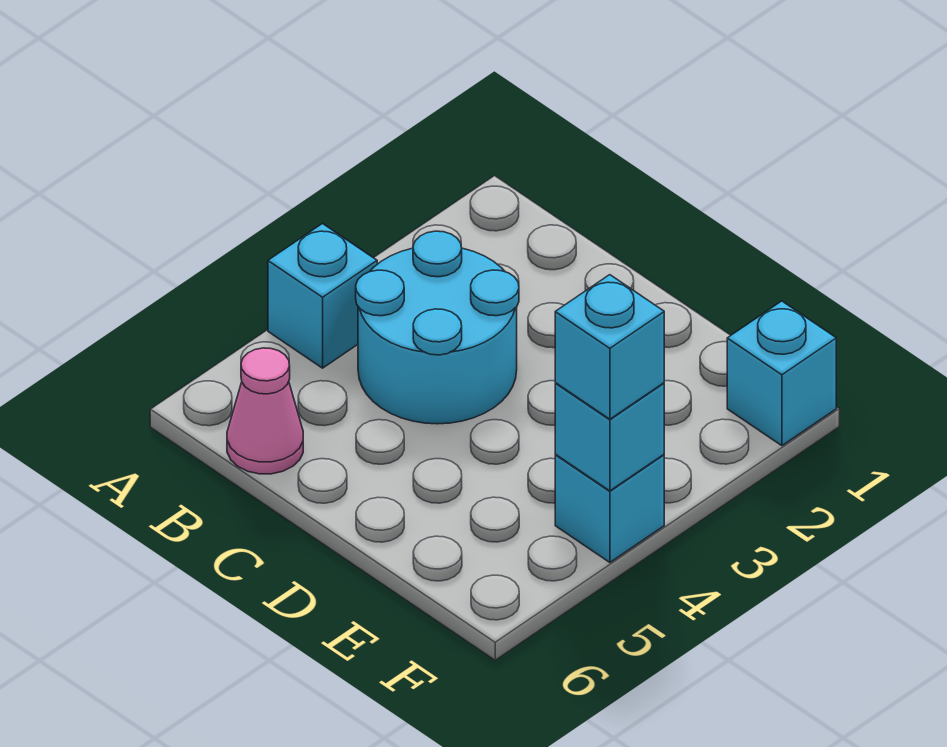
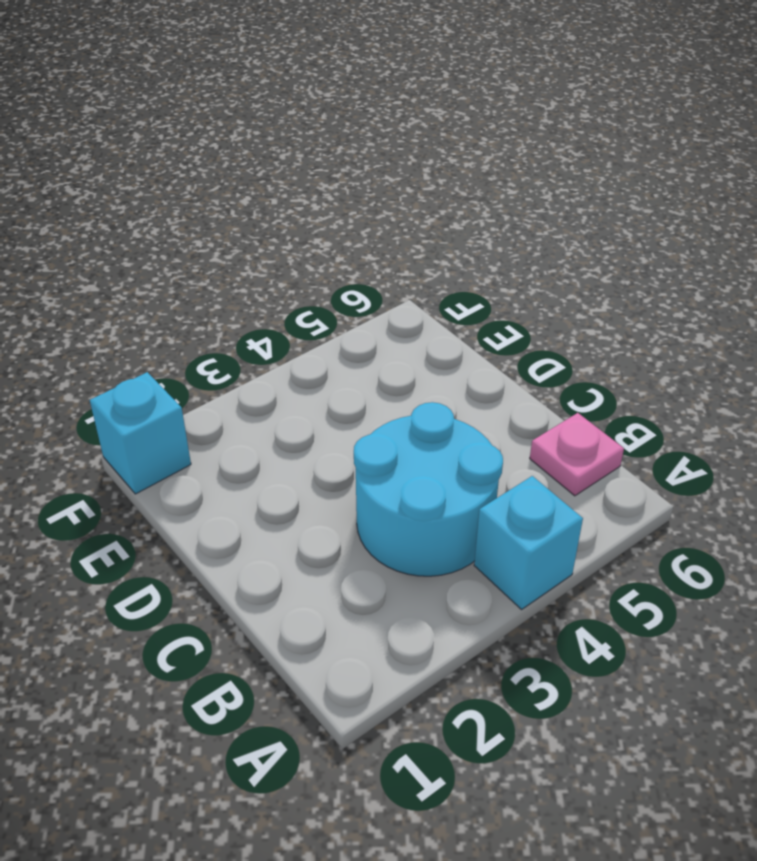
pink plate B6 level 1 -> pink cone B6 level 1
none -> cyan brick F4 level 1
none -> cyan brick F4 level 2

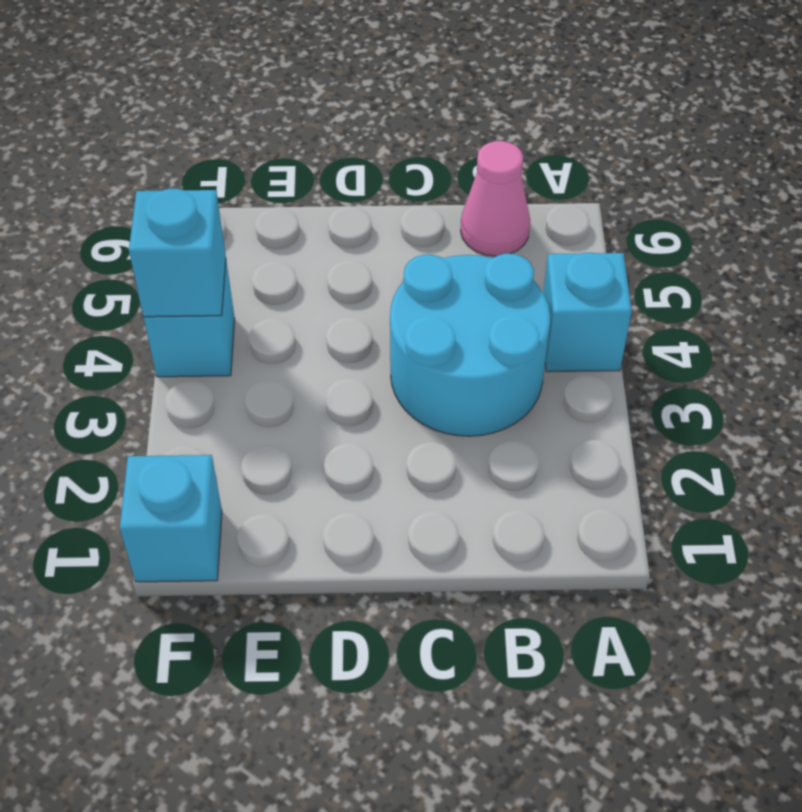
none -> cyan brick F4 level 3

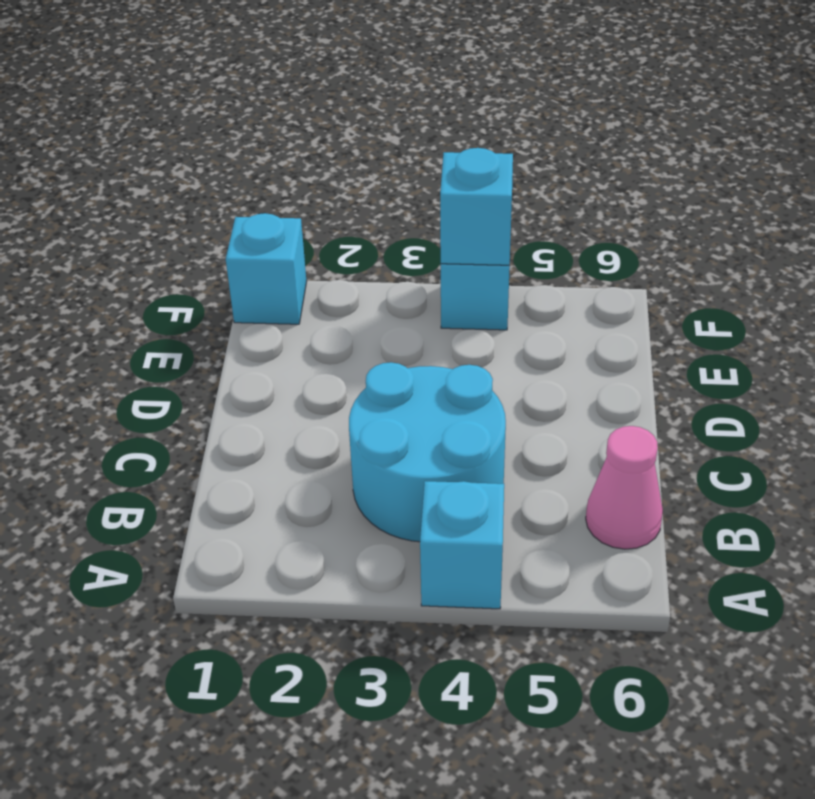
none -> cyan brick F4 level 3

